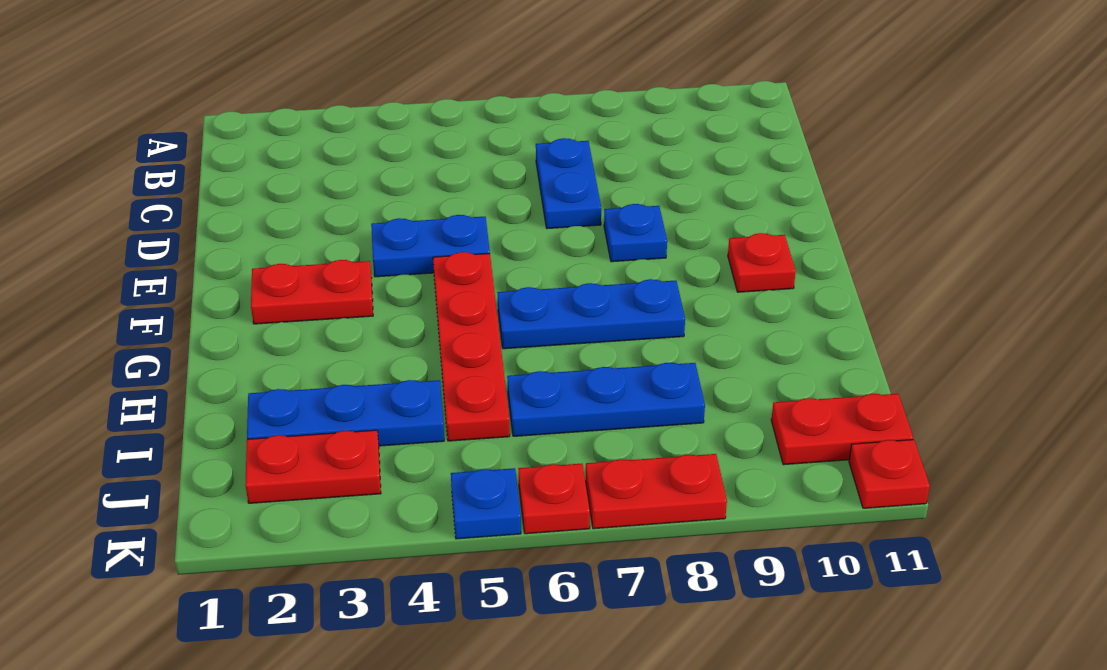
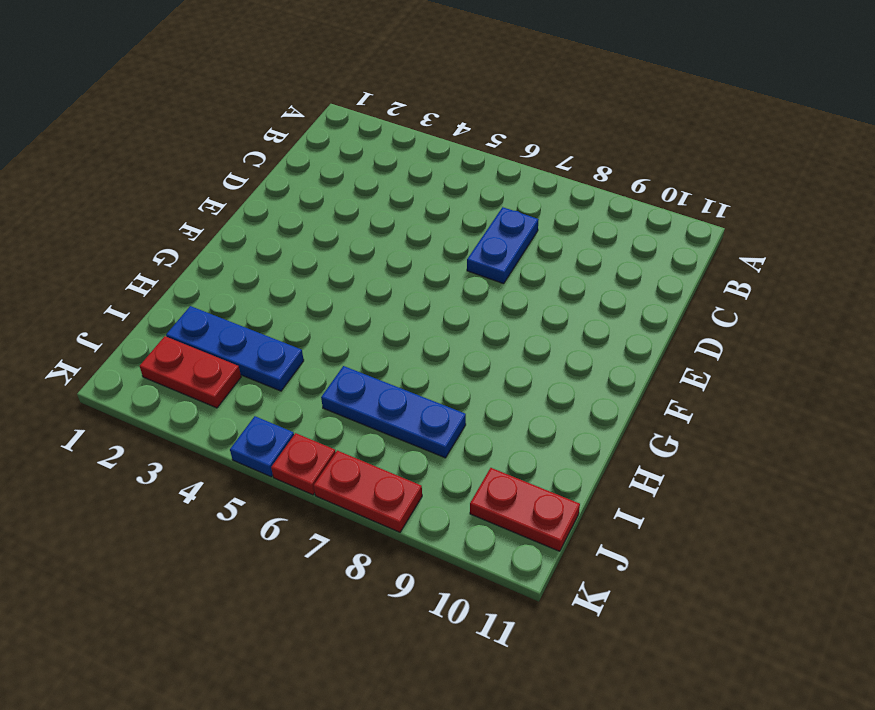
none -> blue plate E4:E5 level 1
none -> blue plate E8 level 1
none -> red plate F2:F3 level 1

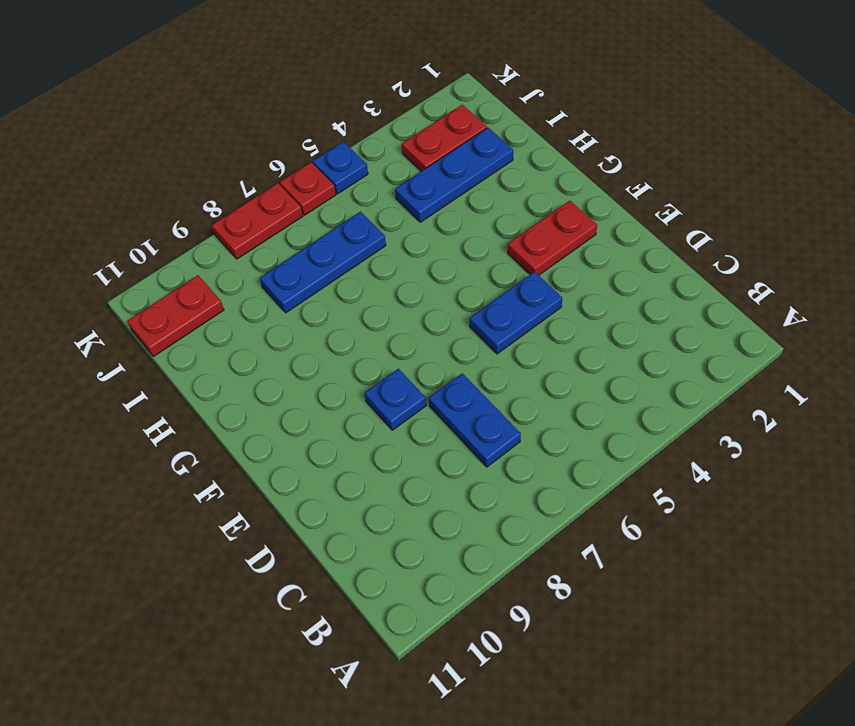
none -> red plate F5:I5 level 1
none -> red plate F10 level 1
none -> blue plate G6:G8 level 1

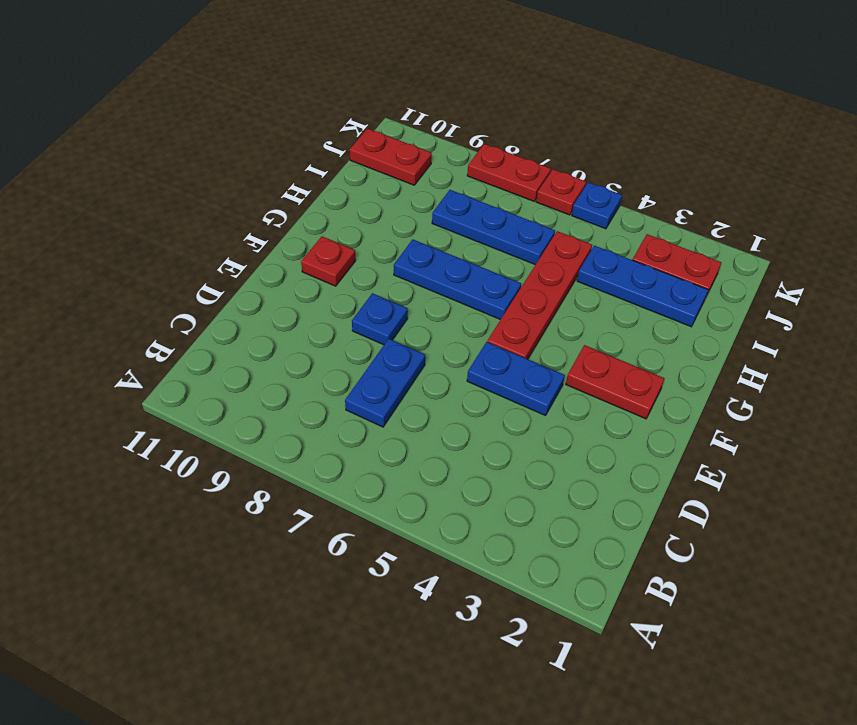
none -> red plate K11 level 1

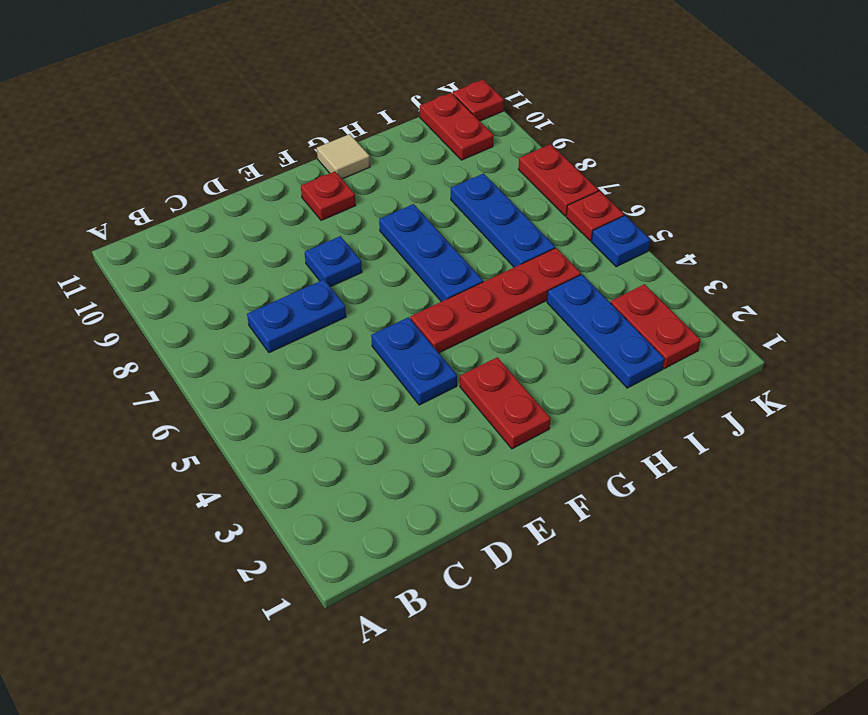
tan tile G11 level 1 -> none

